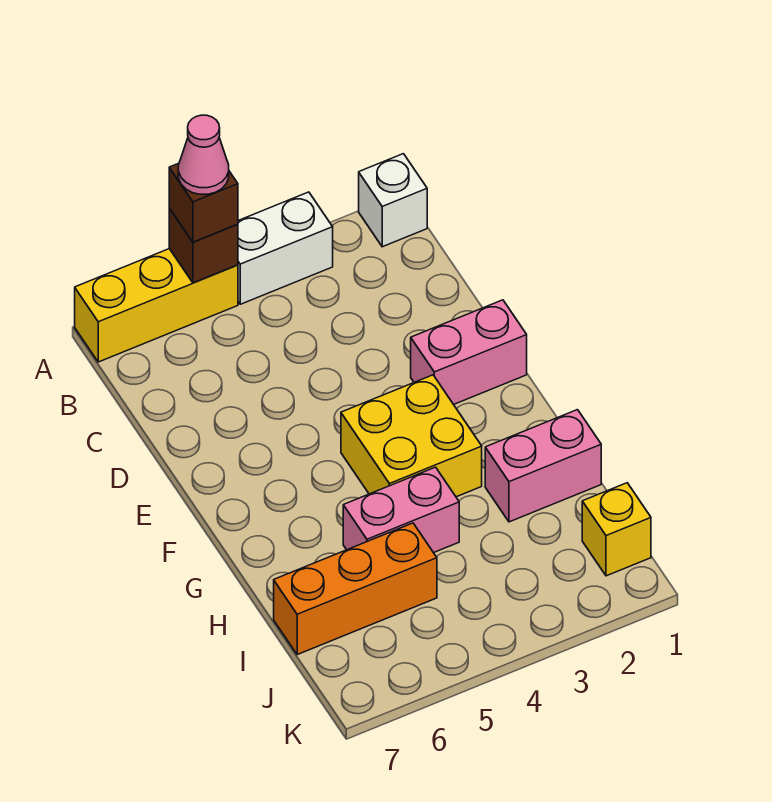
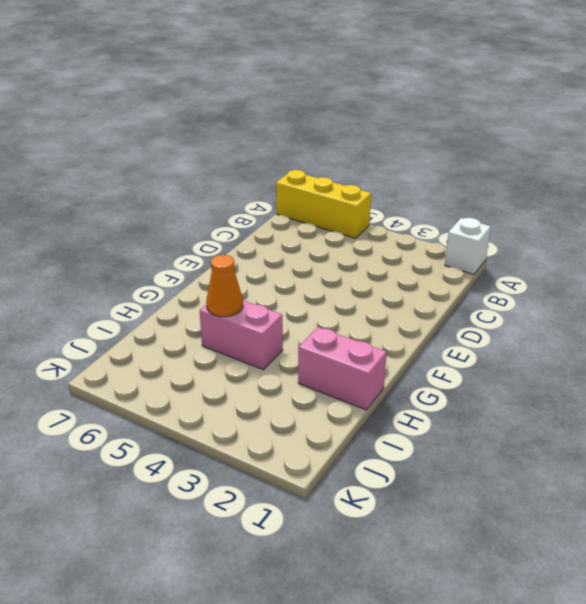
orange cone H5 level 2 -> none
none -> white brick A3:A4 level 1
none -> pink brick E1:E2 level 1
none -> yellow brick F3:G4 level 1

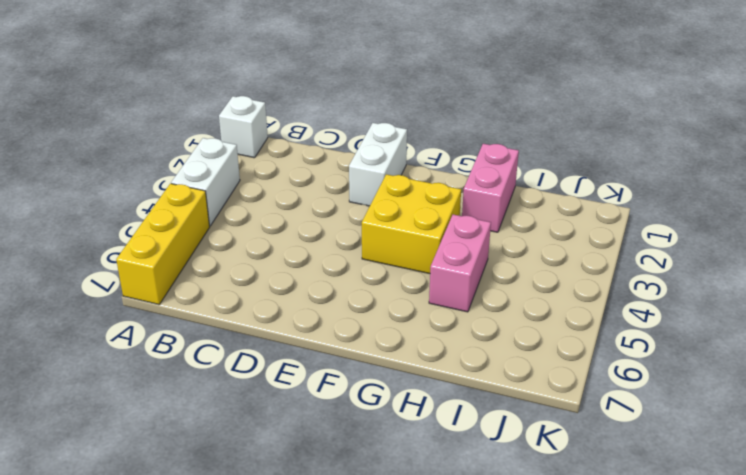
white brick E1:E2 level 1 -> pink brick E1:E2 level 1
none -> orange brick I5:I7 level 1
none -> yellow brick J1 level 1
none -> brown brick A5 level 2

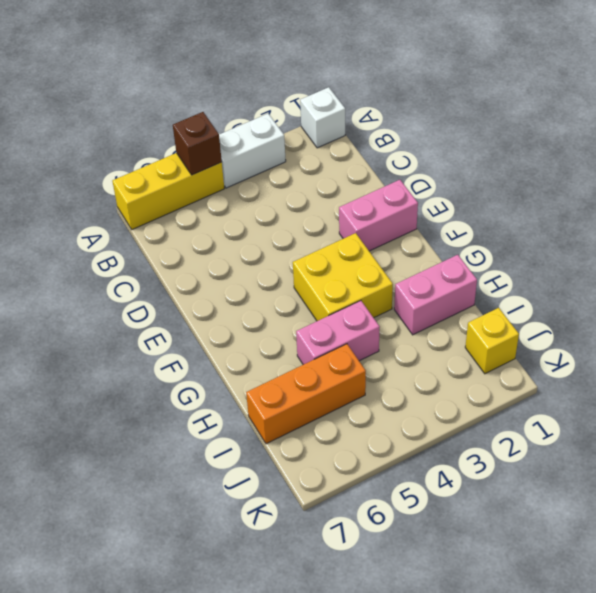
none -> brown brick A5 level 3
none -> pink cone A5 level 4

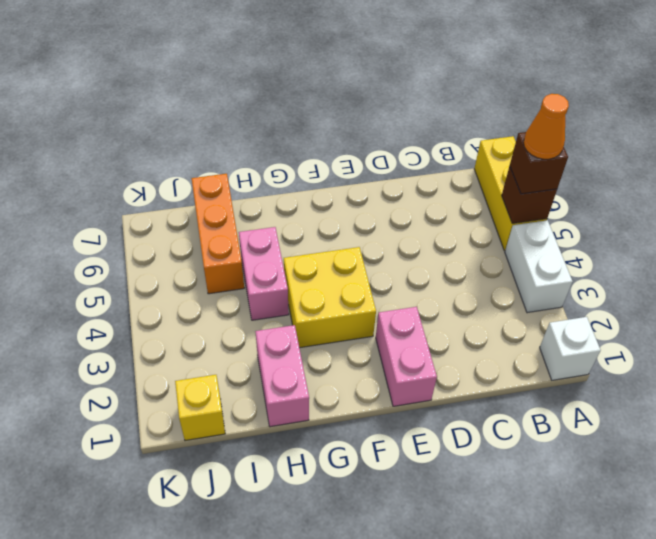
orange cone A5 level 4 -> pink cone A5 level 4

